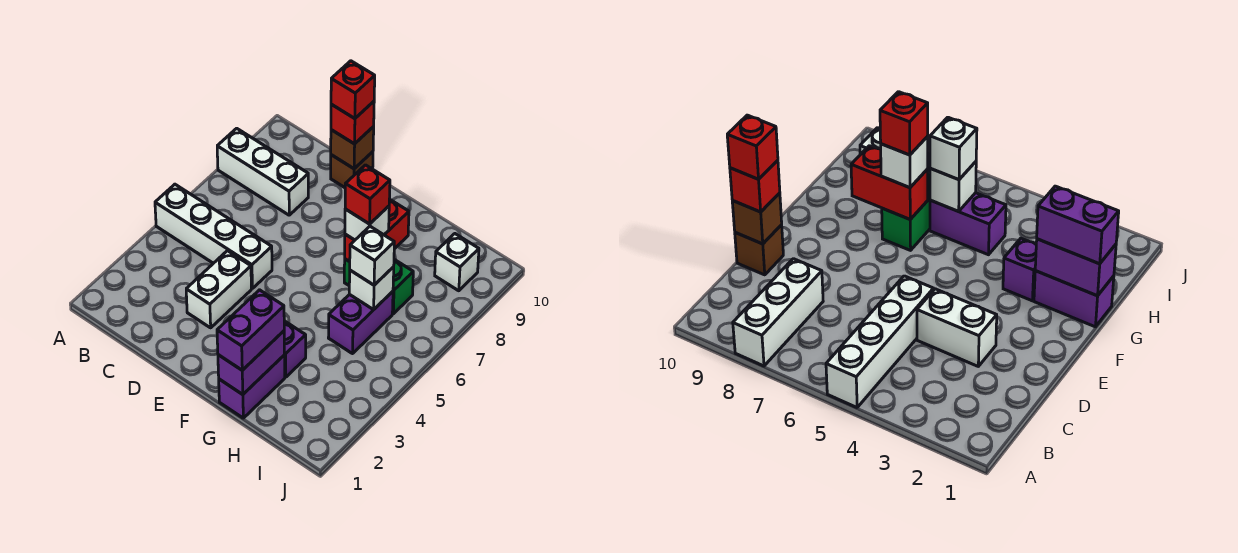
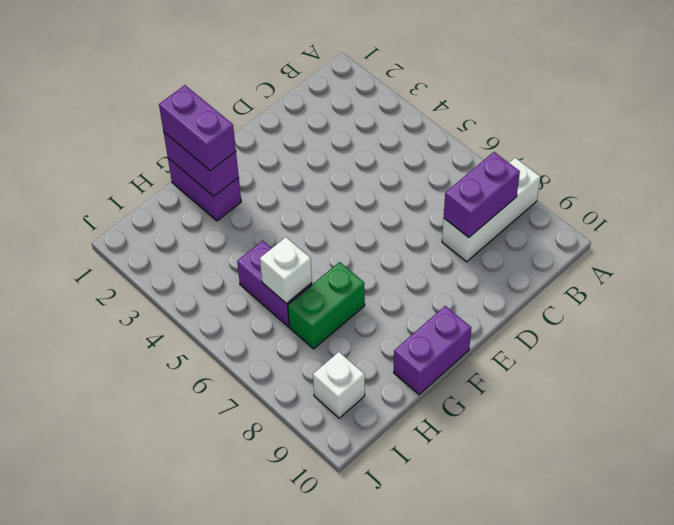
purple brick B8:C8 level 2 -> none
purple brick F10:G10 level 1 -> none
none -> white brick A5:D5 level 1
none -> white brick D3:D4 level 1
none -> brown brick D10 level 1

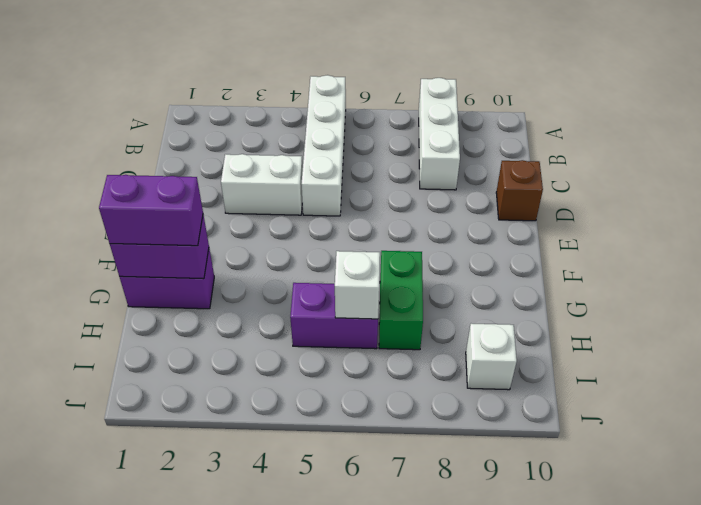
none -> purple brick G3 level 1
none -> brown brick D10 level 2
none -> red brick G7:G8 level 2

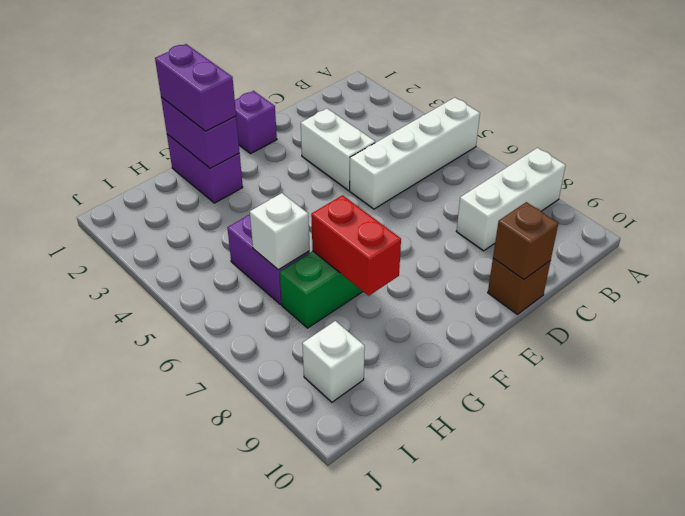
purple brick E1 level 1 -> purple brick G3 level 1
none -> red brick D10 level 3
none -> white brick G7 level 3
none -> white brick H6 level 3

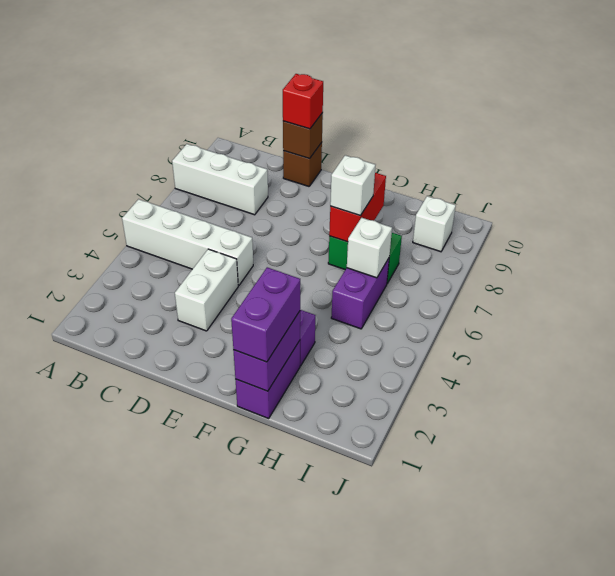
none -> white brick H6 level 3
none -> red brick D10 level 4
none -> red brick G7 level 4

